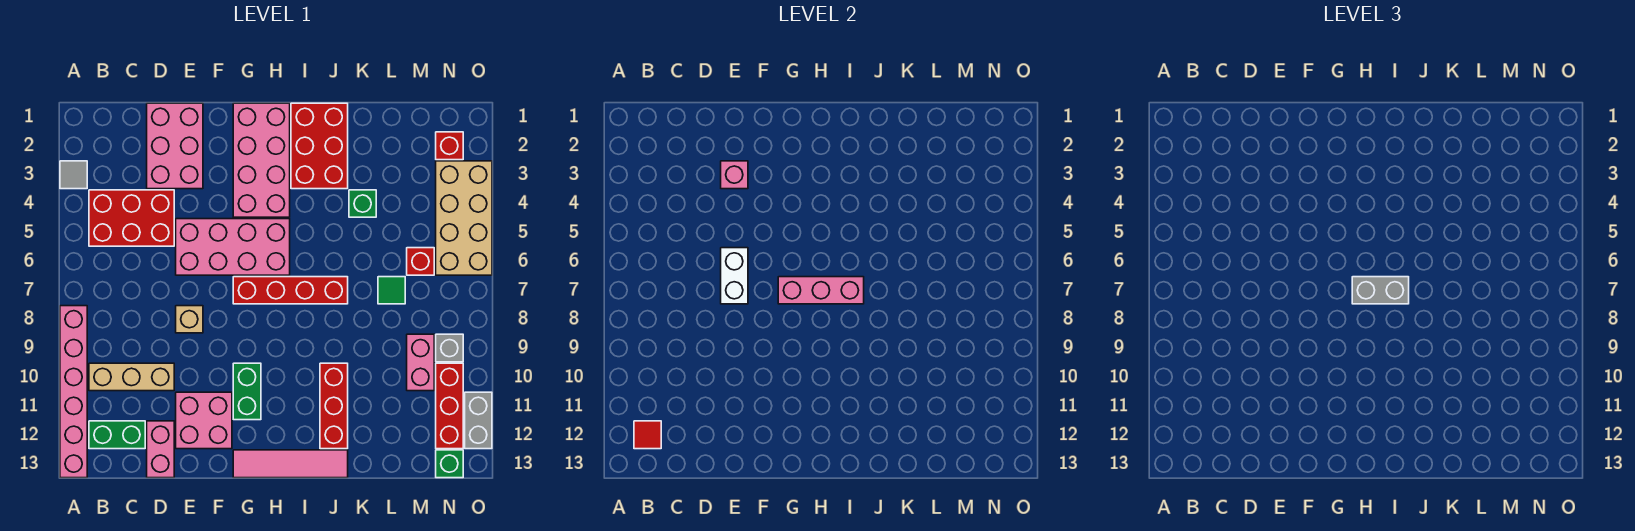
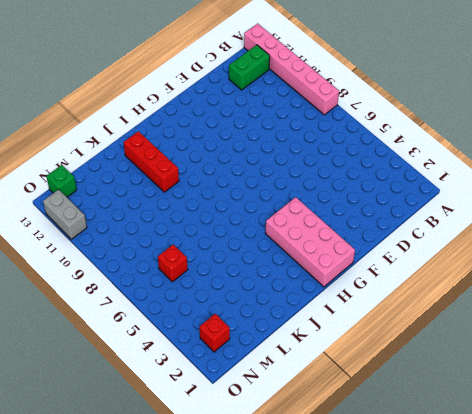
none -> grey tile A3 level 1
none -> red brick B4:D5 level 1
none -> tan brick B10:D10 level 1
none -> pink brick D1:E3 level 1

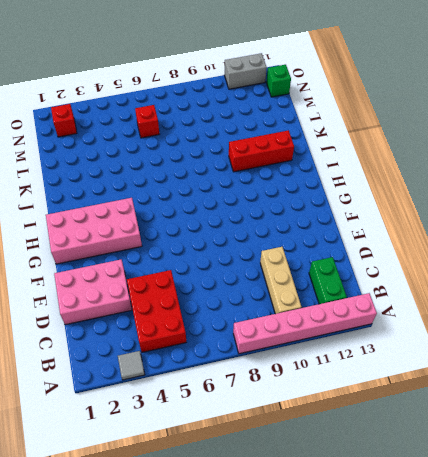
none -> pink brick D12:D13 level 1
none -> pink brick E5:H6 level 1
none -> tan brick E8 level 1
none -> pink brick E11:F12 level 1

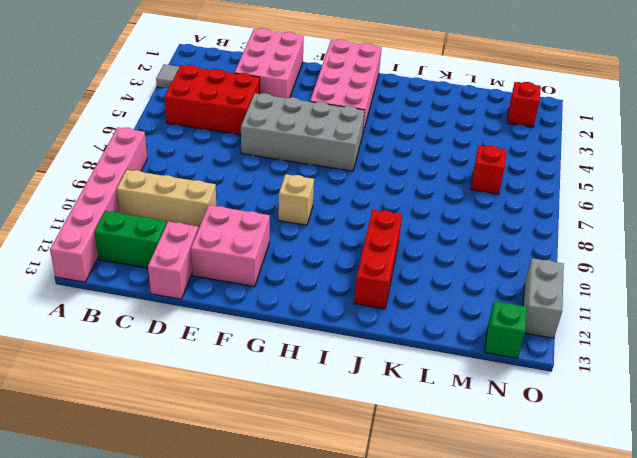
grey brick E5:H6 level 1 -> pink brick E5:H6 level 1
tan brick G9 level 1 -> tan brick E8 level 1
none -> red brick G7:J7 level 1
none -> green brick G10:G11 level 1
none -> pink tile G13:J13 level 1
none -> red brick I1:J3 level 1

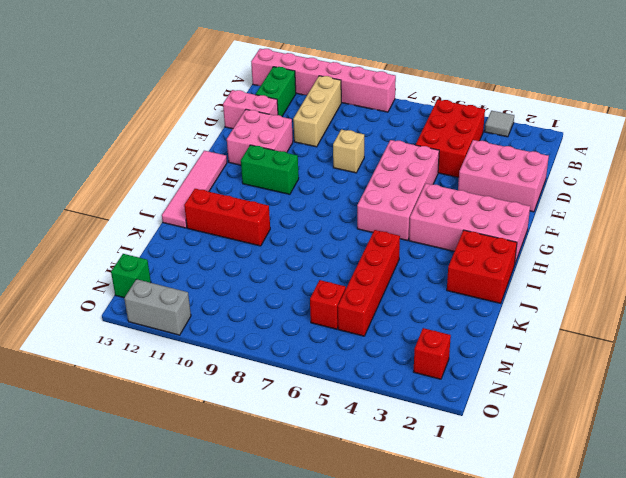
red brick I1:J2 level 1 -> red brick I1:J3 level 1
red brick J5:M5 level 1 -> red brick G7:J7 level 1
none -> green brick K4 level 1
none -> green tile L7 level 1
none -> pink brick M9:M10 level 1
none -> tan brick N3:O6 level 1

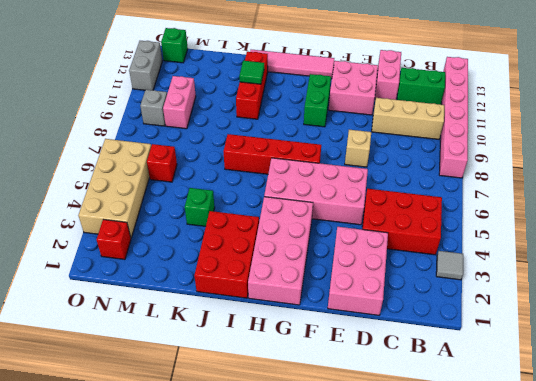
green tile J11 level 2 -> green tile L7 level 1
none -> red brick N10:N12 level 1
none -> red tile B12 level 2
none -> pink brick E3 level 2
none -> white brick E6:E7 level 2

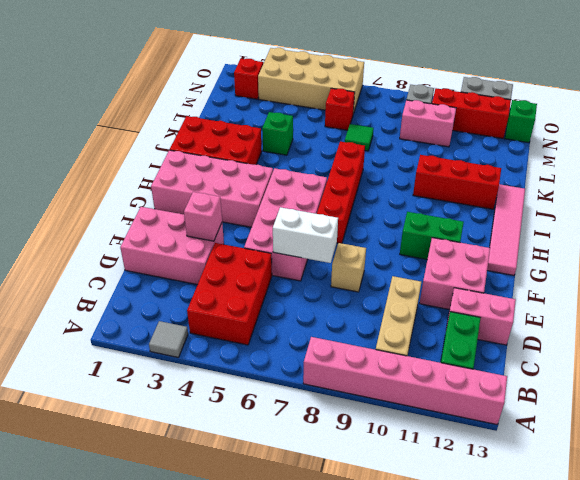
none -> red tile B12 level 2
none -> pink brick G7:I7 level 2
none -> grey brick H7:I7 level 3

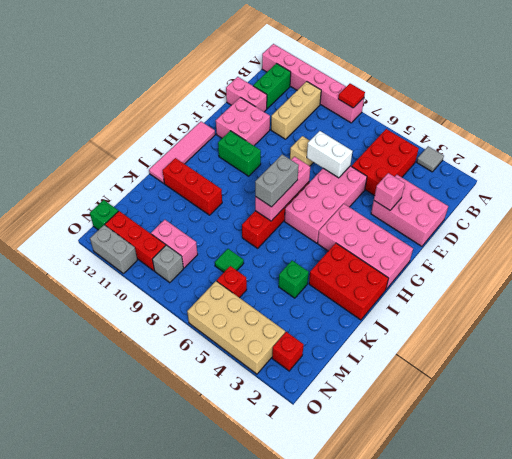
red tile A8 level 2 -> red tile B12 level 2

